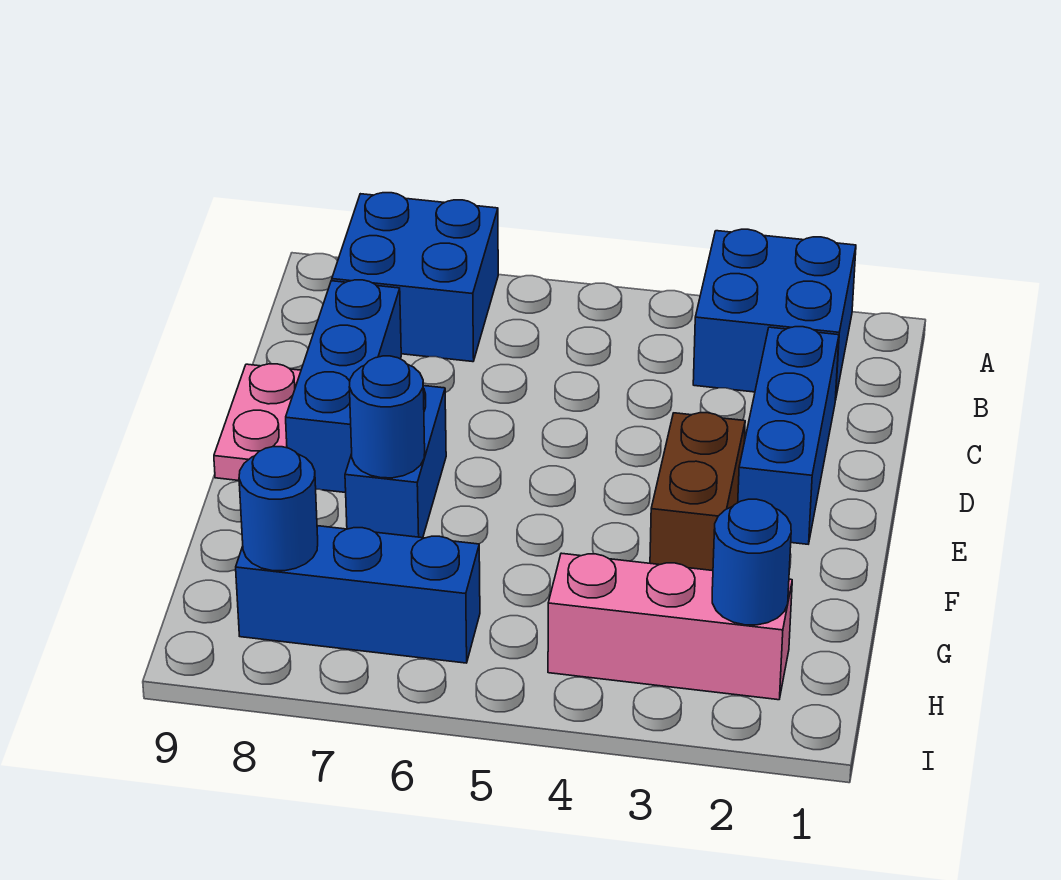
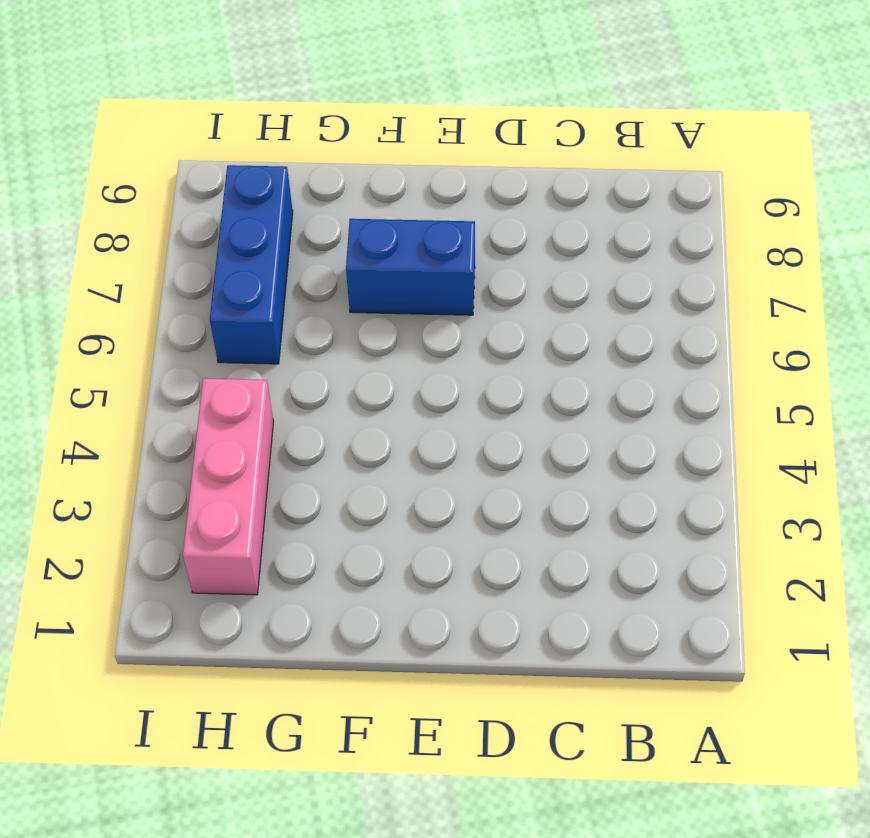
none -> blue brick A2:B3 level 1
none -> blue brick A7:B8 level 1
none -> blue brick C2:E2 level 1

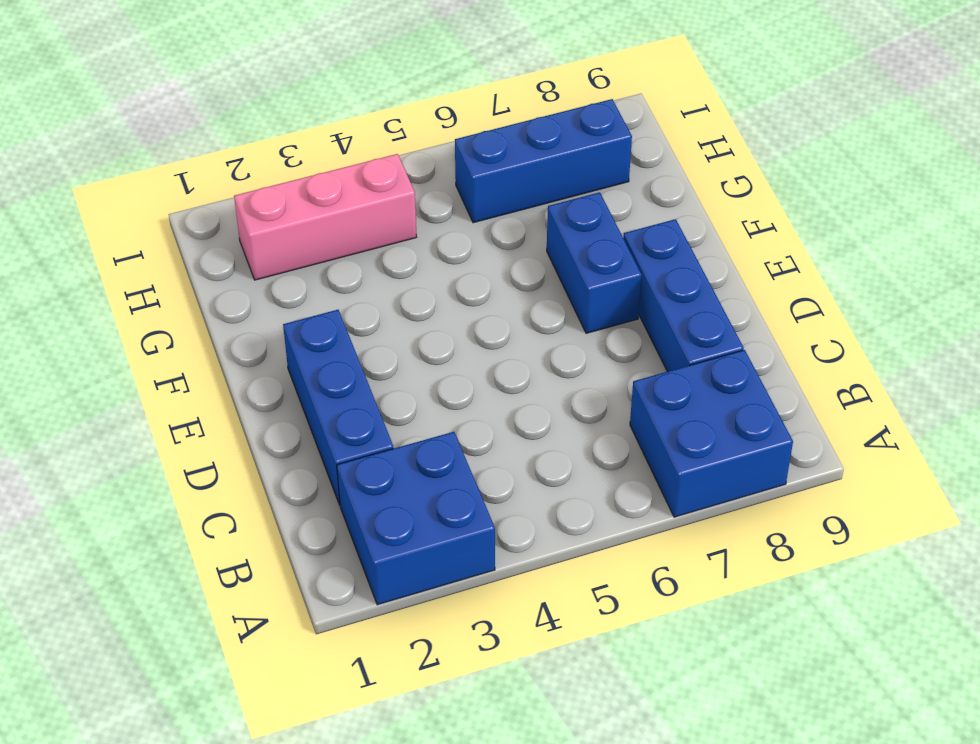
none -> pink plate D9:E9 level 1
none -> brown brick E3:F3 level 1
none -> blue round brick F7 level 2

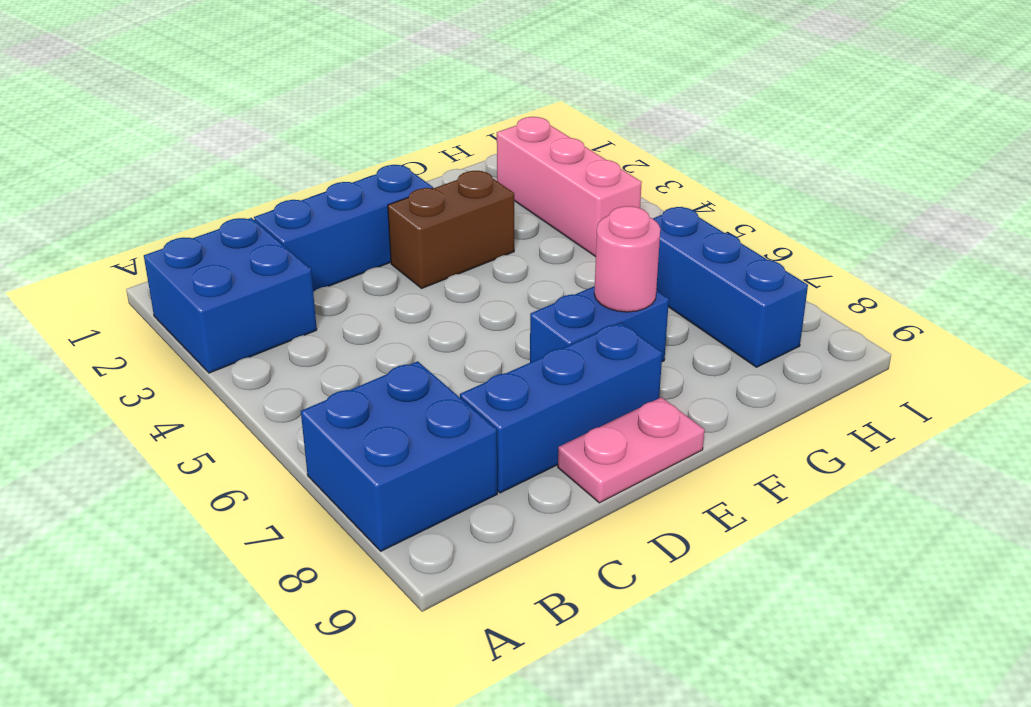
pink round brick F7 level 2 -> blue round brick F7 level 2
none -> blue round brick H2 level 2
none -> blue round brick H8 level 2

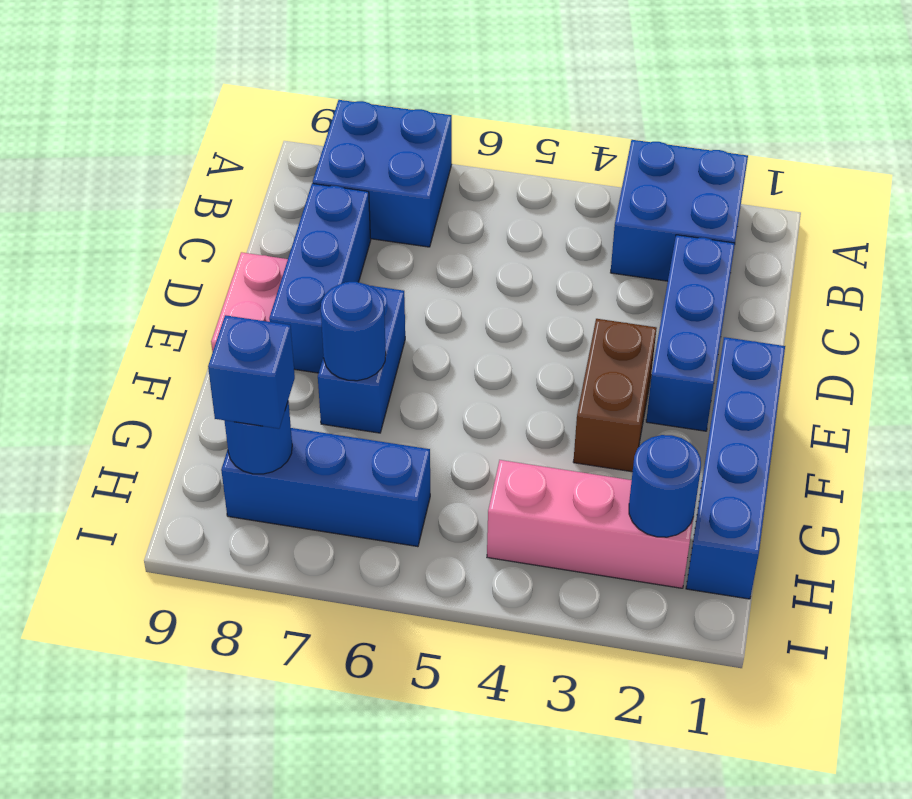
blue brick E1:H1 level 1 -> none
blue brick H8 level 3 -> none

